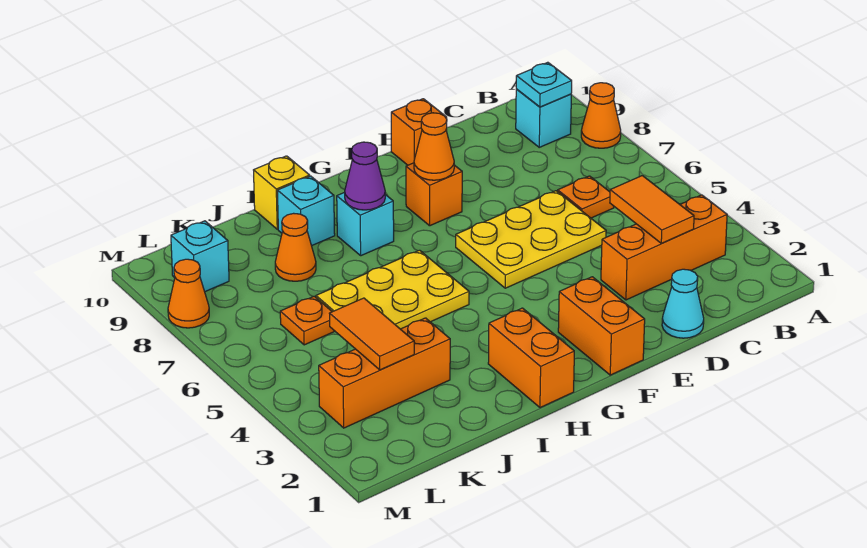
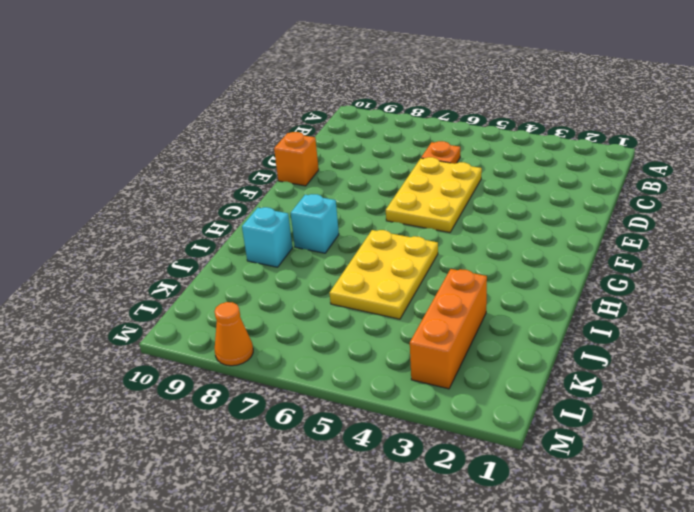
none -> orange cone A8 level 1
none -> orange brick B3:D3 level 1
none -> cyan brick B9 level 1

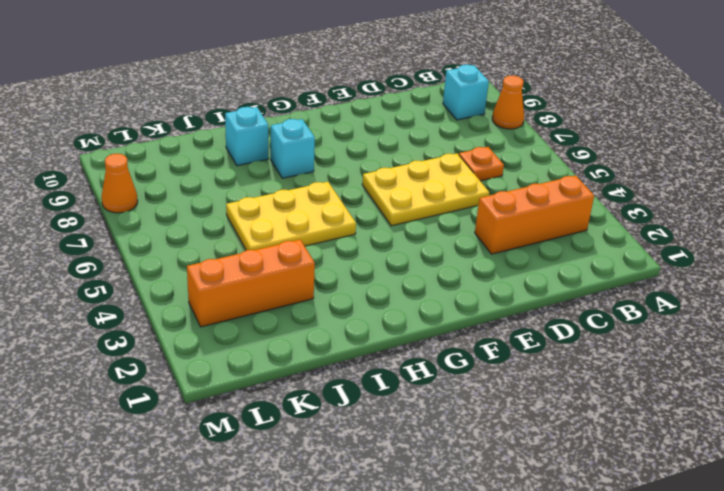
none -> cyan cone D1 level 1
none -> orange brick E10 level 1
none -> orange brick F1:F2 level 1

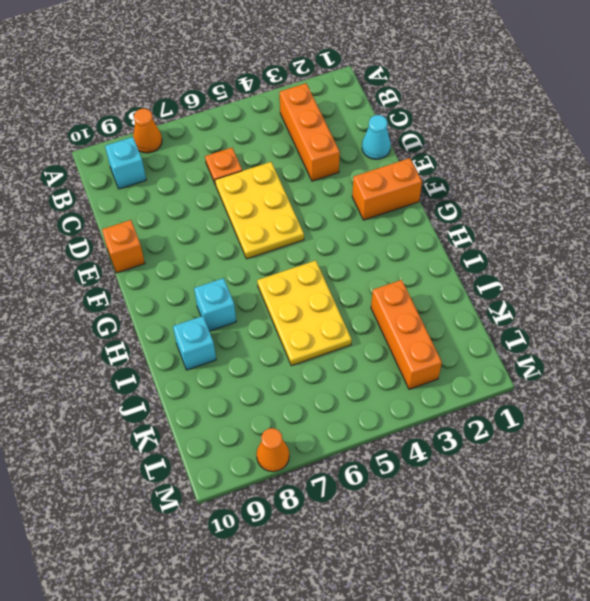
none -> orange brick F8 level 1
none -> orange brick H1:H2 level 1
none -> yellow brick I10 level 1

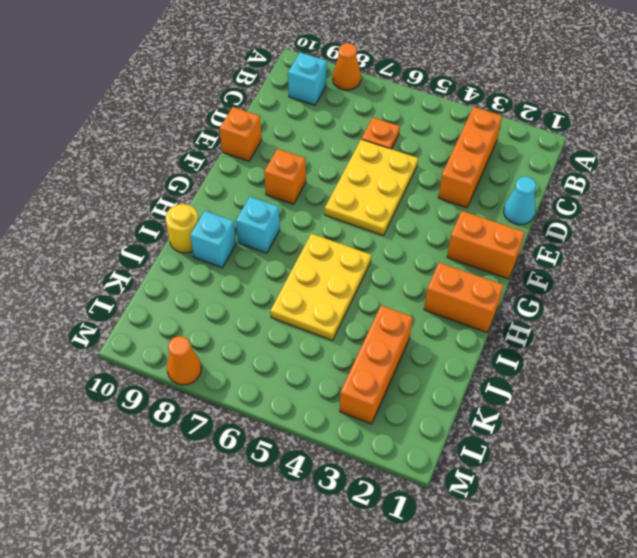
yellow round brick I10 level 1 -> yellow brick I10 level 1
none -> orange cone J8 level 1
none -> orange plate K6 level 1
none -> cyan brick L9 level 1

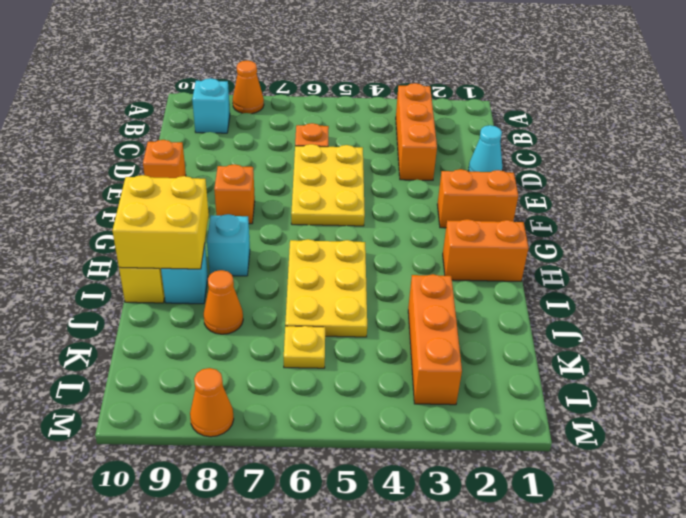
yellow brick H9:I10 level 2 -> none
yellow plate K6 level 1 -> orange plate K6 level 1
none -> cyan brick L9 level 1
none -> cyan plate B9 level 2
none -> orange tile C3:C4 level 2

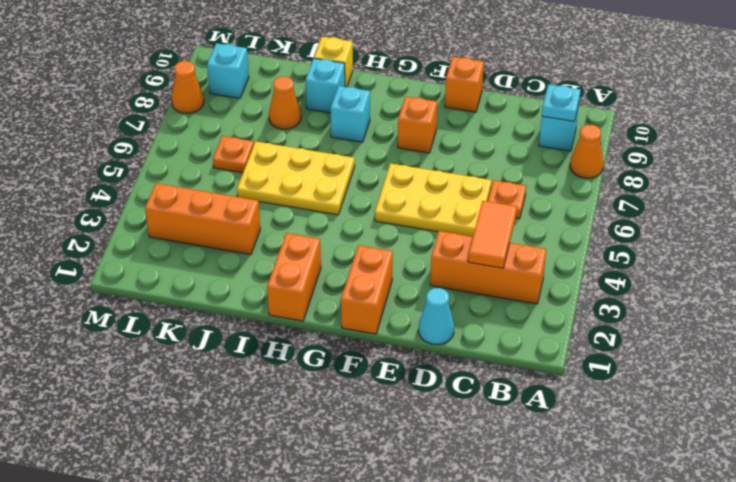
none -> orange cone F8 level 2
none -> purple cone H8 level 2
none -> orange tile K3:K4 level 2

